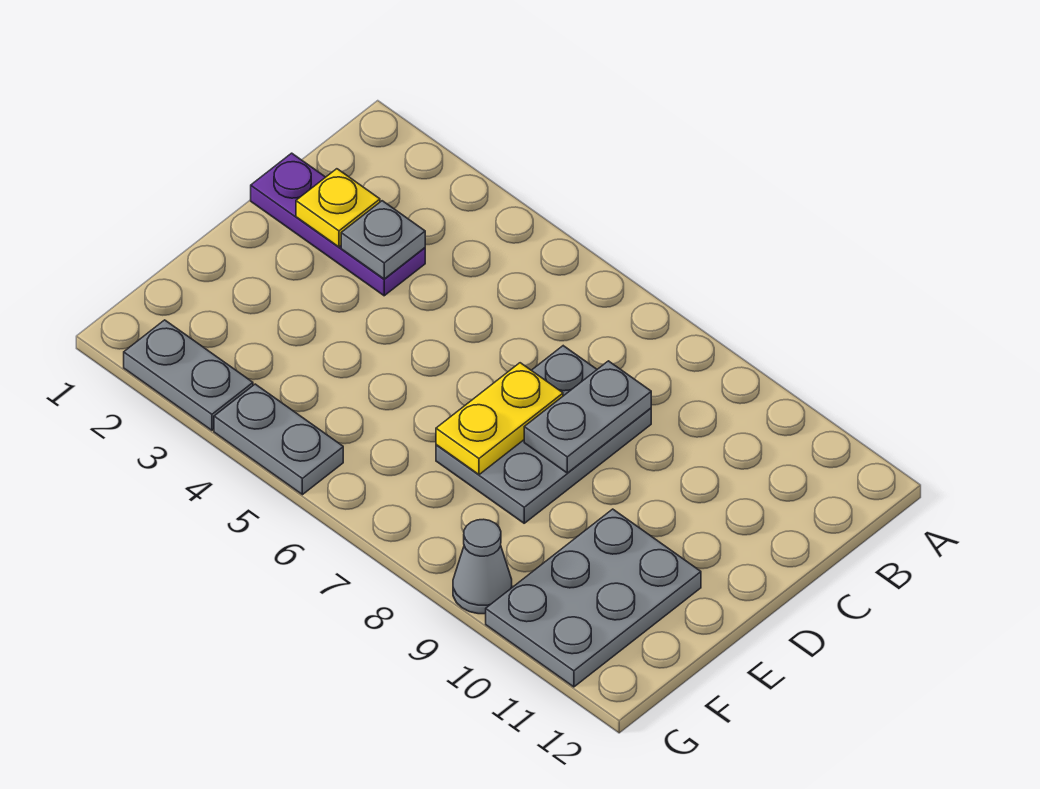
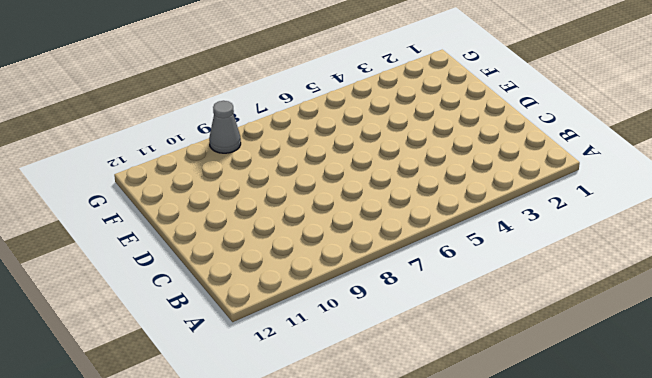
none -> purple plate C1:C3 level 1
none -> grey plate C7:E8 level 1

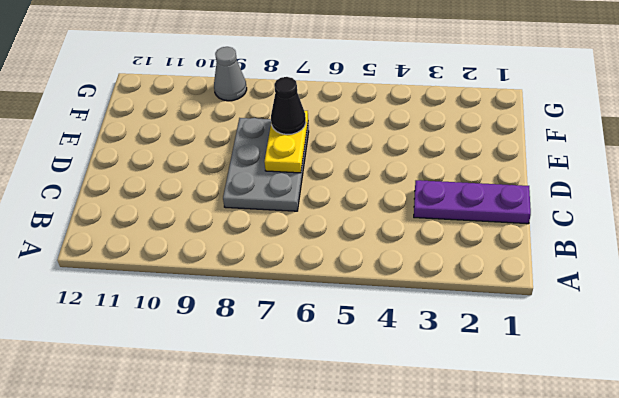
black cone E7 level 3 -> none
none -> grey plate E10:G11 level 1
none -> grey plate G2:G3 level 1

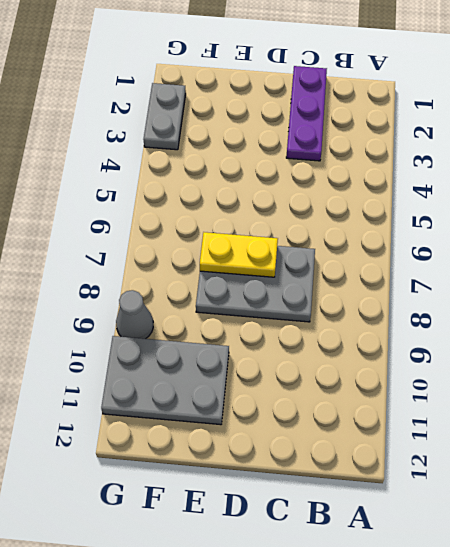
none -> grey plate G4:G5 level 1
none -> yellow plate C2 level 2

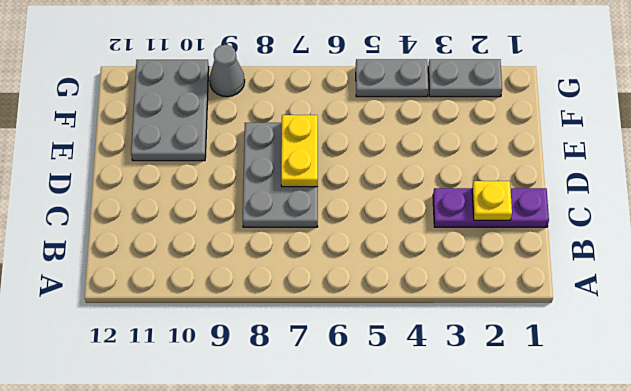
none -> grey plate C3 level 2
none -> grey plate C8:D8 level 2

